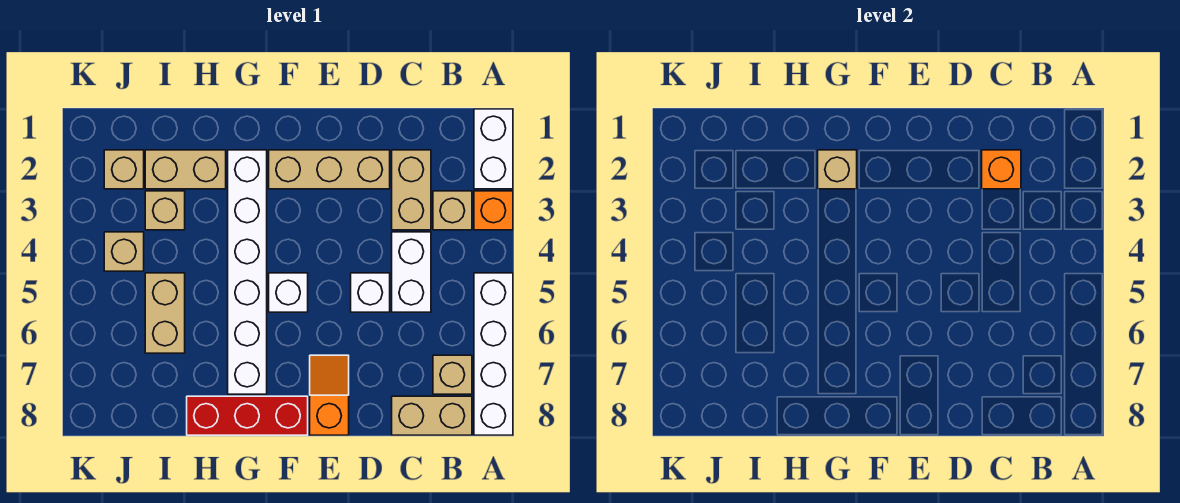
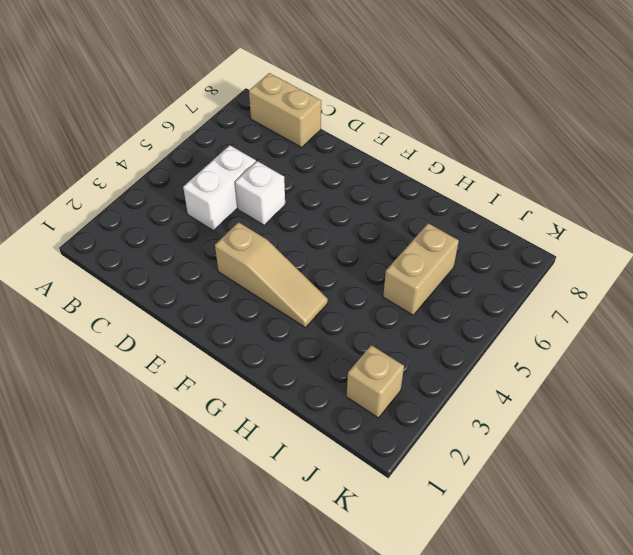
tan slope E3:G3 level 1 top E -> white brick G2:G7 level 1
none -> white brick A1:A2 level 1
none -> orange brick A3 level 1
none -> white brick A5:A8 level 1

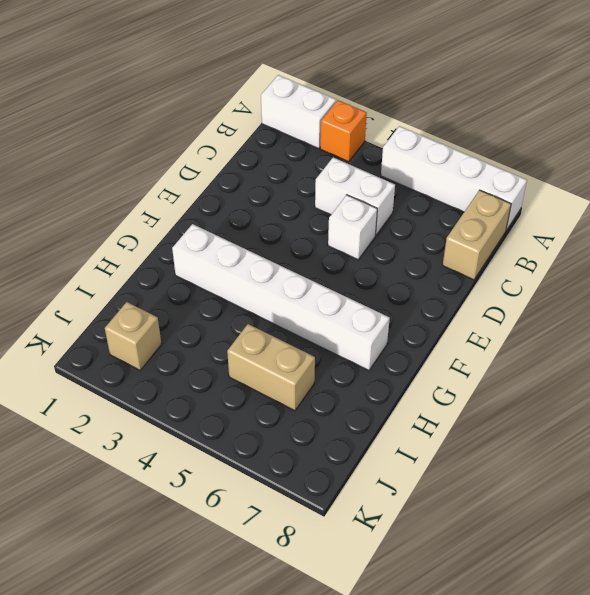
none -> tan brick B3 level 1
none -> tan brick B7 level 1
none -> tan brick C2:C3 level 1

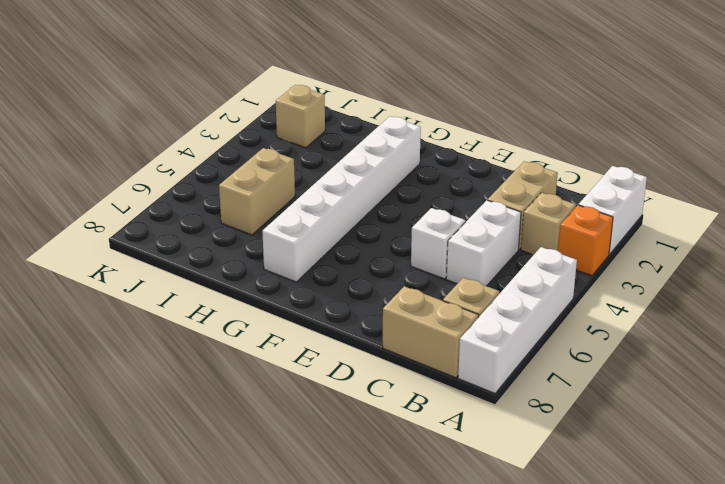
none -> tan brick D2:F2 level 1
none -> orange slope E7:E8 level 1 top 8
none -> white brick F5 level 1

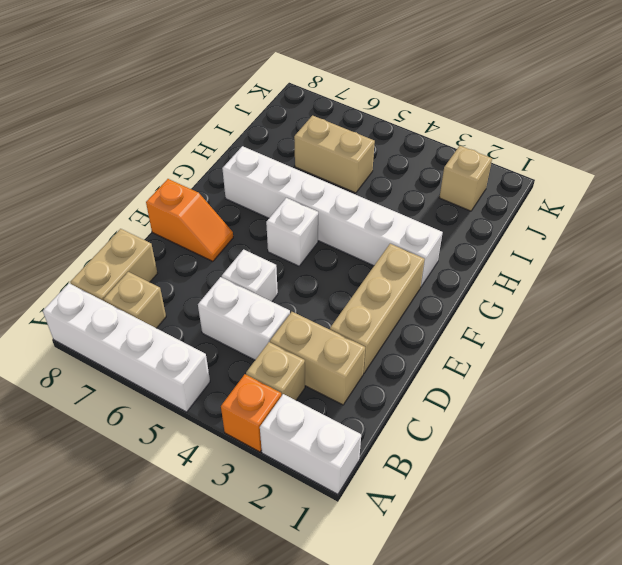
none -> red brick F8:H8 level 1
none -> tan brick H2:I2 level 1
none -> tan brick I3 level 1

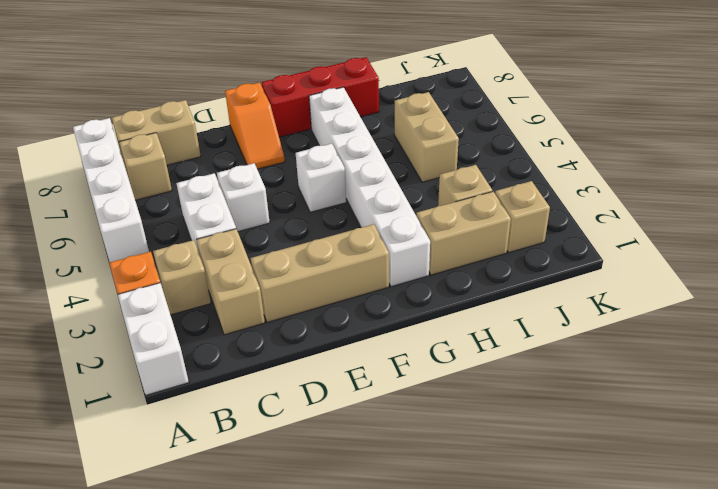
none -> tan brick J4 level 1
none -> orange brick C2 level 2
none -> tan brick G2 level 2

